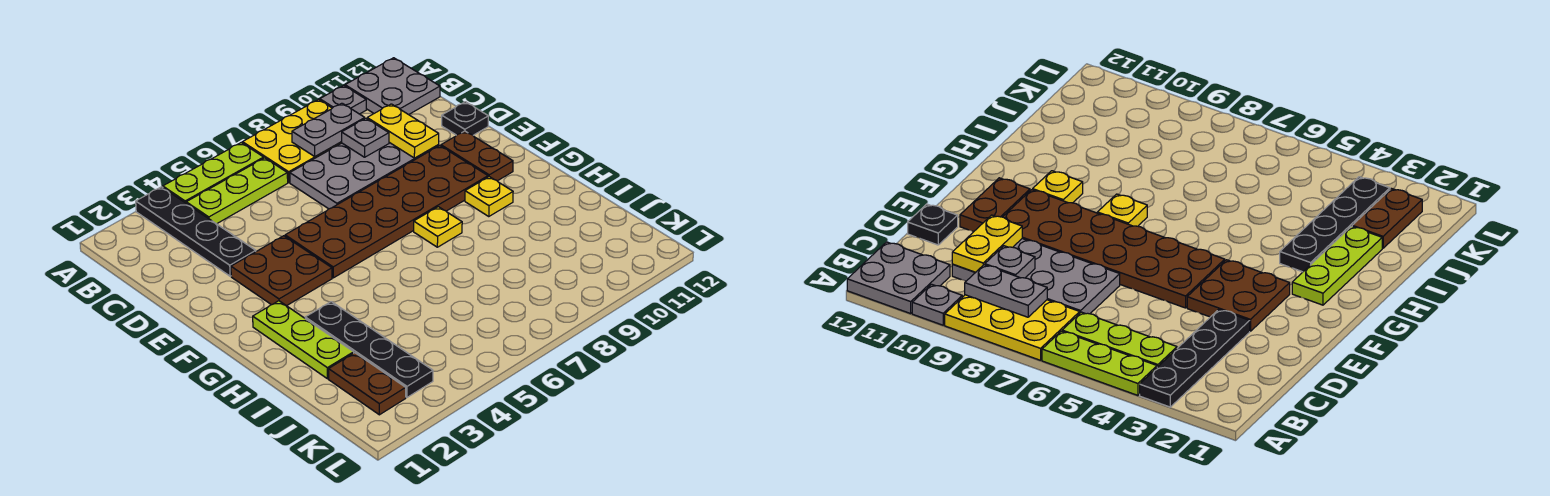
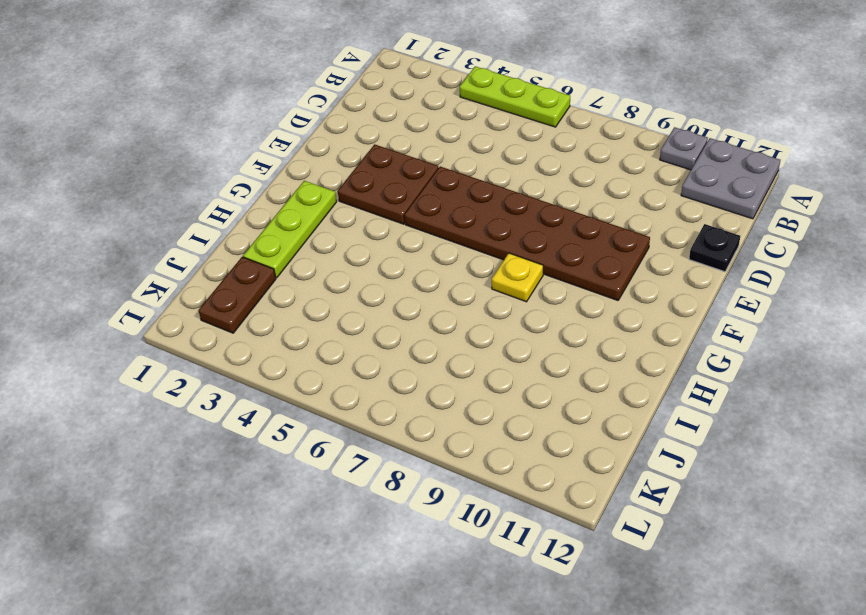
none -> black plate A3:D3 level 1
none -> yellow plate A7:B9 level 1
none -> lime plate B4:B6 level 1

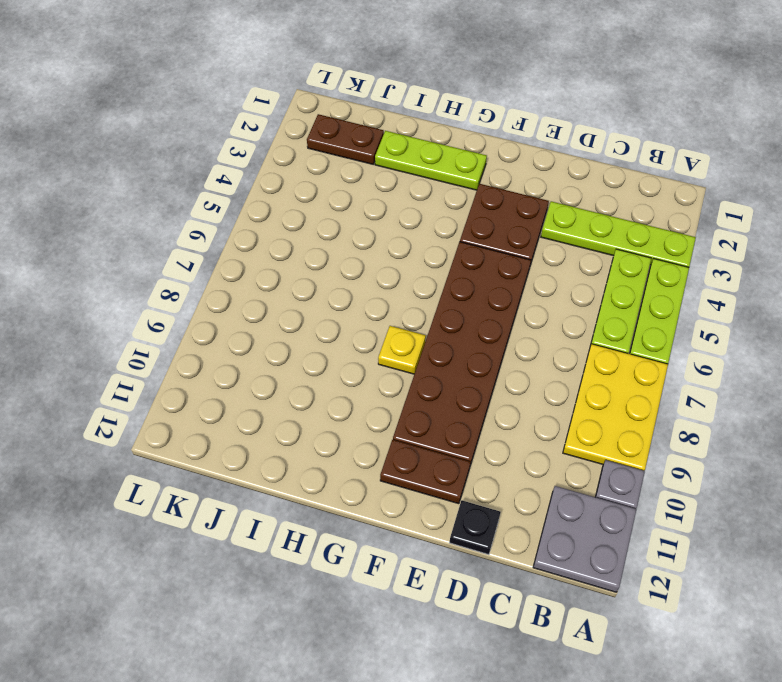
lime plate A3:D3 level 1 -> black plate A3:D3 level 1
none -> grey plate C7:D10 level 1
none -> yellow plate G10 level 1
none -> black plate H3:K3 level 1

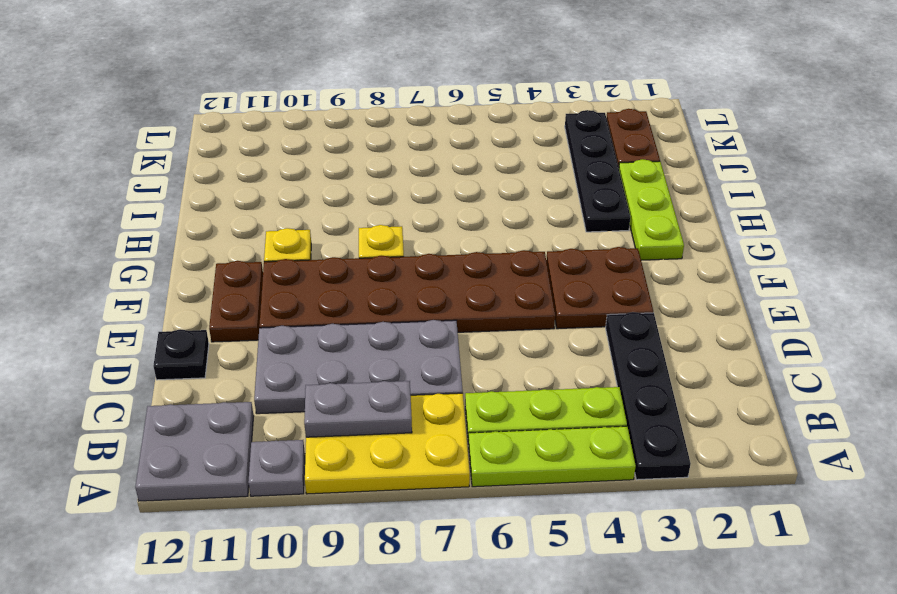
none -> grey plate C9 level 2
none -> yellow plate C10:D10 level 2

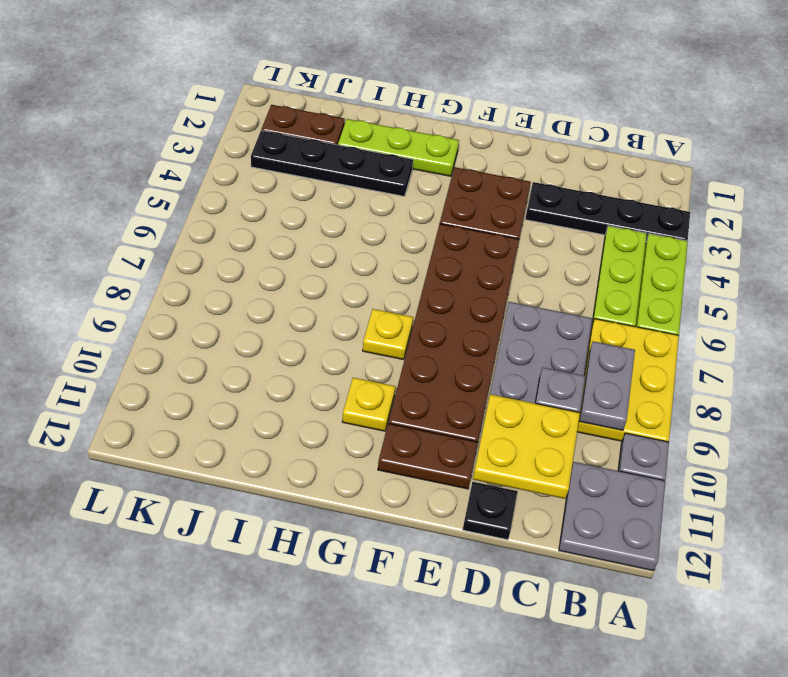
yellow plate C10:D11 level 2 -> yellow plate C10:D10 level 2

